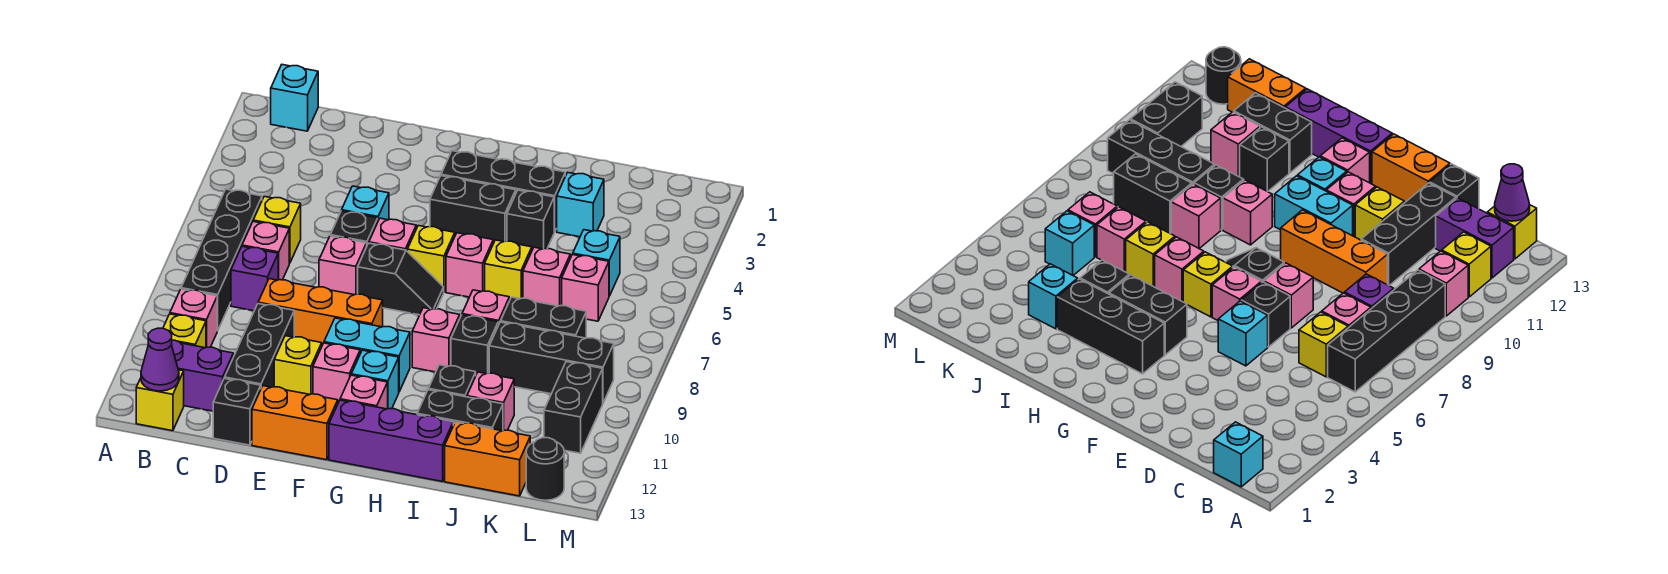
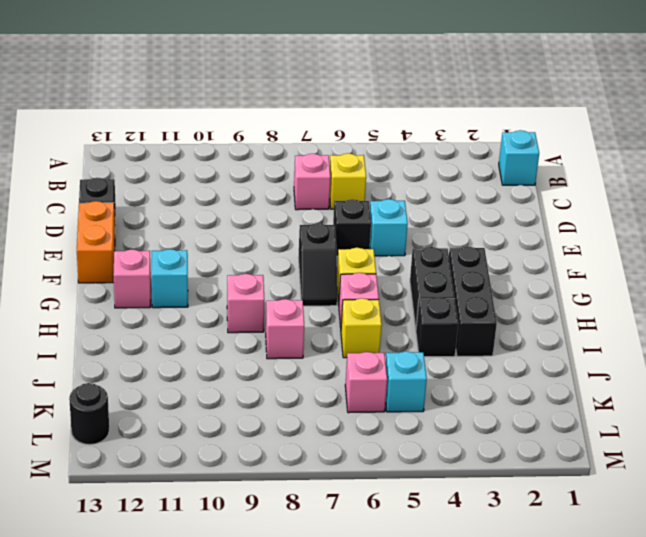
none -> black brick B6:B9 level 1
none -> pink brick B10 level 1
none -> yellow brick B11 level 1
none -> purple brick B12:C12 level 1

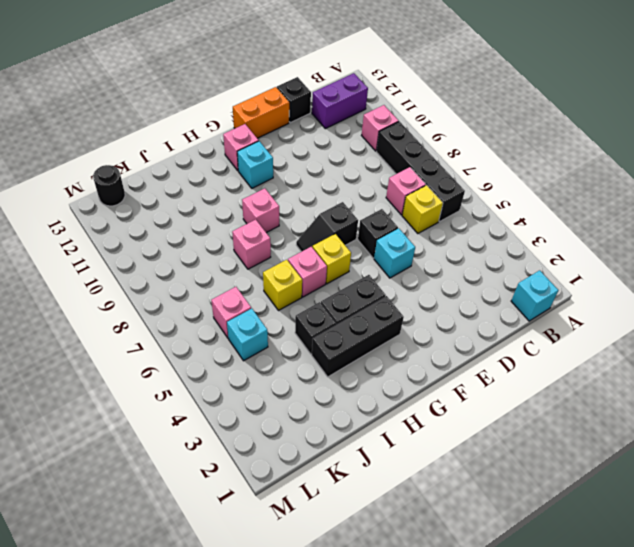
none -> yellow brick B11 level 1
none -> yellow brick B13 level 1
none -> purple brick C8 level 1
none -> orange brick D9:F9 level 1

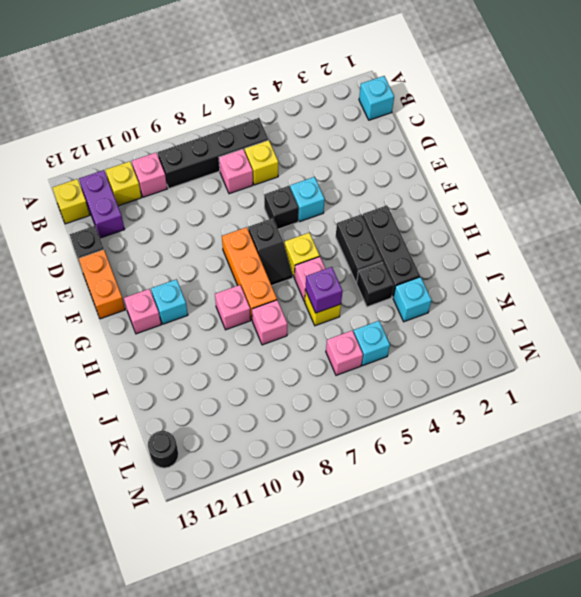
orange brick F8:H8 level 1 -> orange brick D9:F9 level 1
purple brick I6 level 2 -> purple brick C8 level 1
none -> black brick D10:D12 level 1
none -> pink brick E7 level 1
none -> yellow brick E11 level 1
none -> pink brick F6 level 1

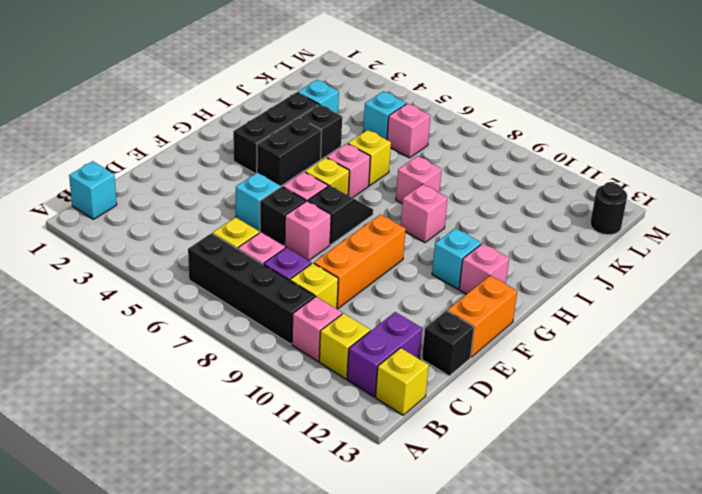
yellow brick C9 level 1 -> yellow brick E11 level 1
none -> black brick D10:D12 level 1
none -> cyan brick F10:G10 level 1
none -> pink brick F11 level 1
none -> purple brick G13:I13 level 1

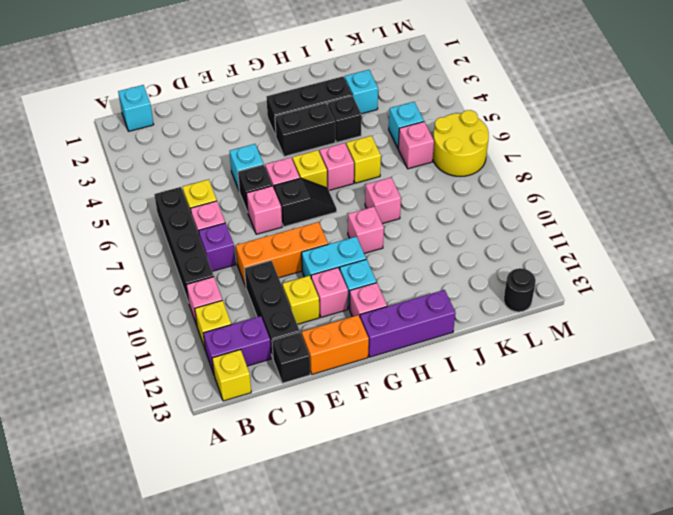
yellow round brick L6:M7 level 1 -> none
none -> black brick I9 level 1
none -> black brick I11 level 1
none -> black brick I12:J12 level 1
none -> pink brick J6 level 1

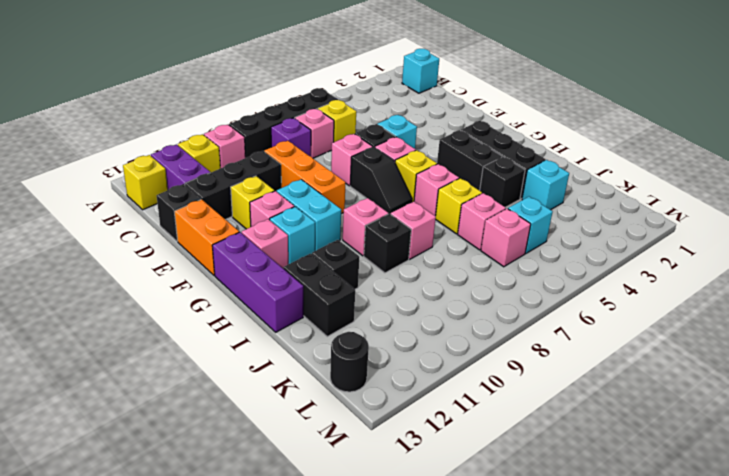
none -> black brick J8:K8 level 1
none -> black brick J9:L9 level 1
none -> pink brick J11 level 1
none -> orange brick J13:K13 level 1

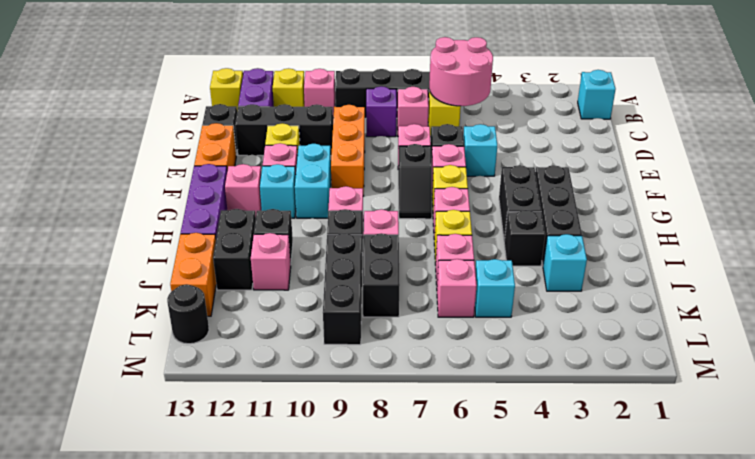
pink round brick B5:C6 level 2 -> none
none -> black brick L10:L11 level 1
none -> purple cone B13 level 2

